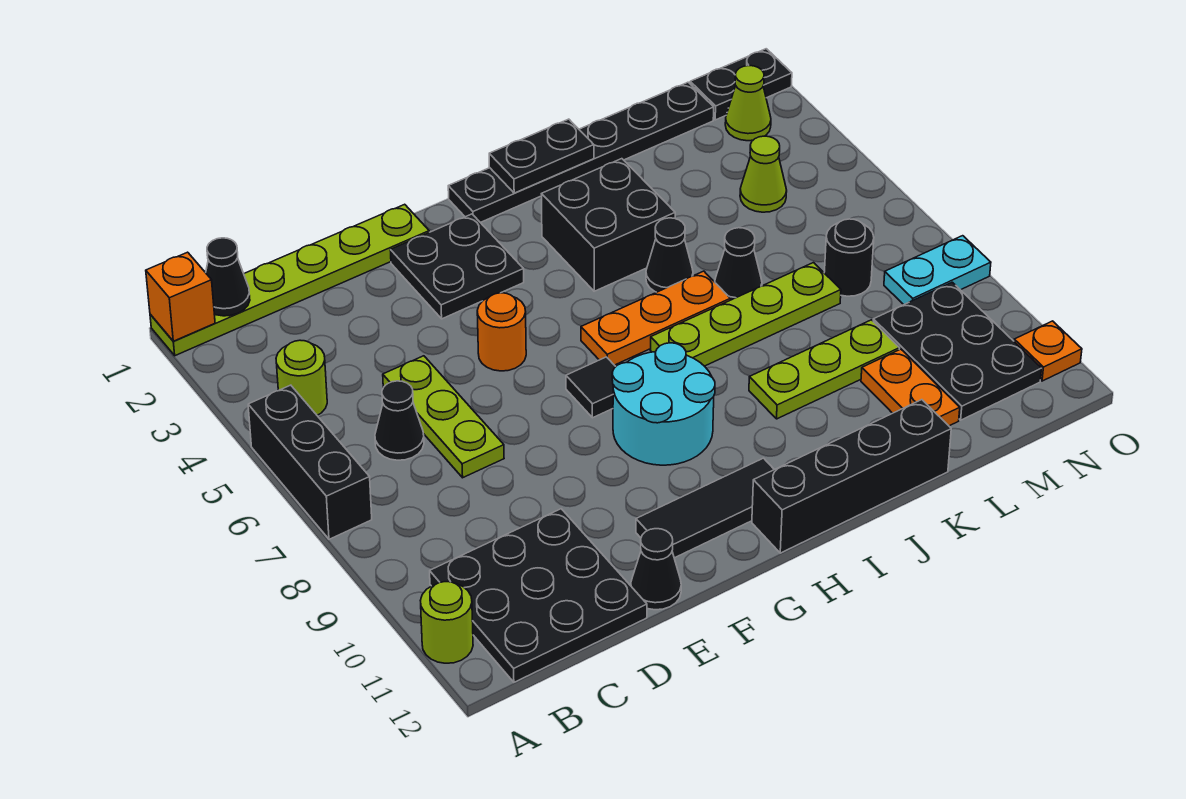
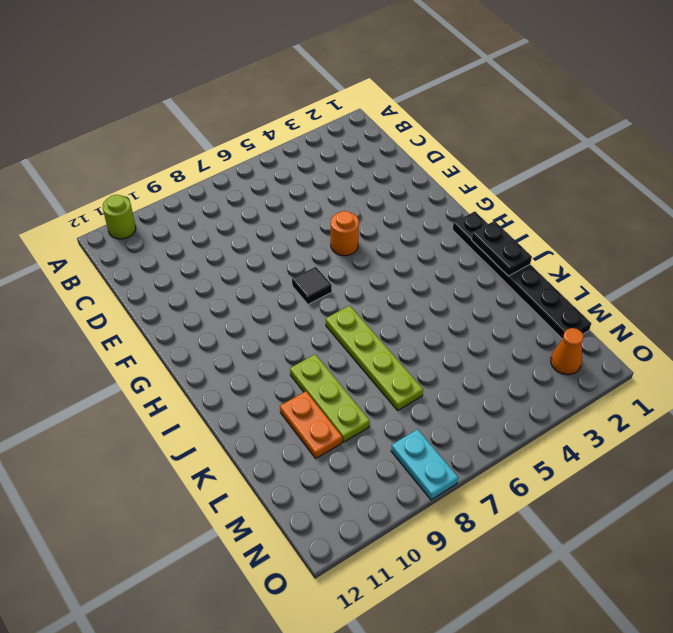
orange plate K10:L10 level 1 -> orange plate L10:L11 level 1
orange cone N2 level 1 -> lime cone N2 level 1
none -> lime plate A1:F1 level 1
none -> black brick A5:A7 level 1
none -> lime round brick B4 level 1
none -> black plate B10:D12 level 1

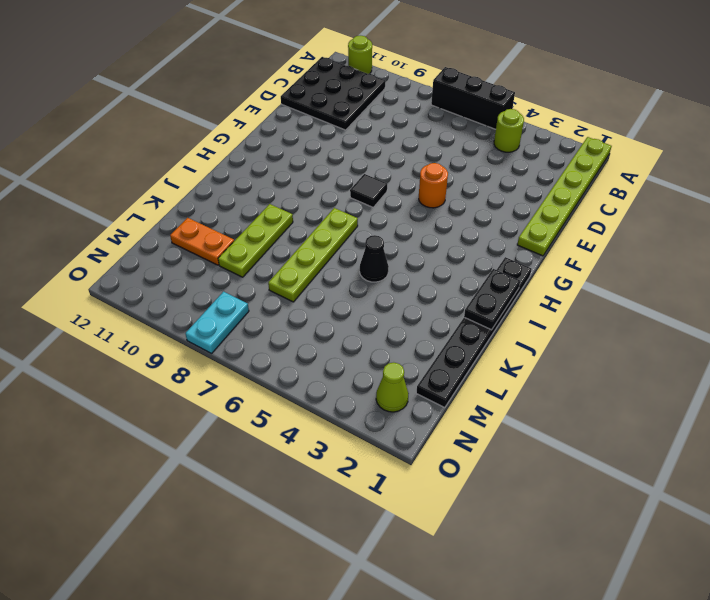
none -> black cone C6 level 1
none -> lime plate D5:D7 level 1
none -> black cone E12 level 1
none -> black plate F2:G3 level 1

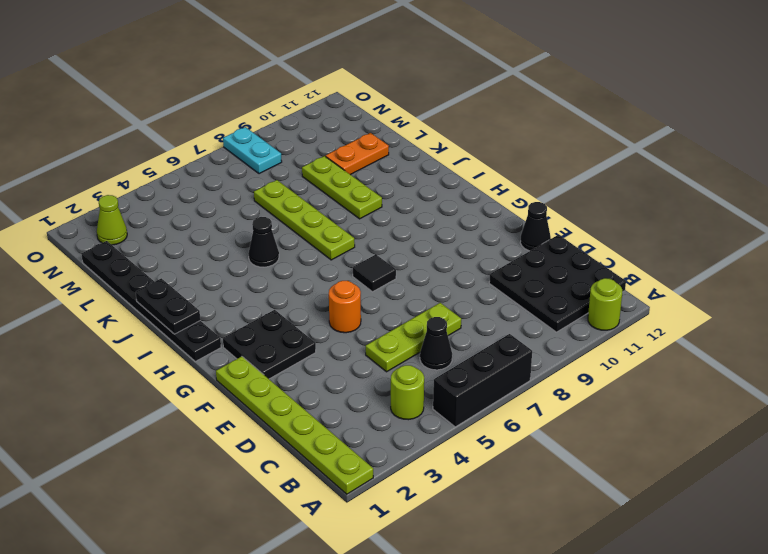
none -> black tile F11:H11 level 1
none -> cyan round brick G8:H9 level 1
none -> orange plate H6:J6 level 1
none -> black brick H12:K12 level 1

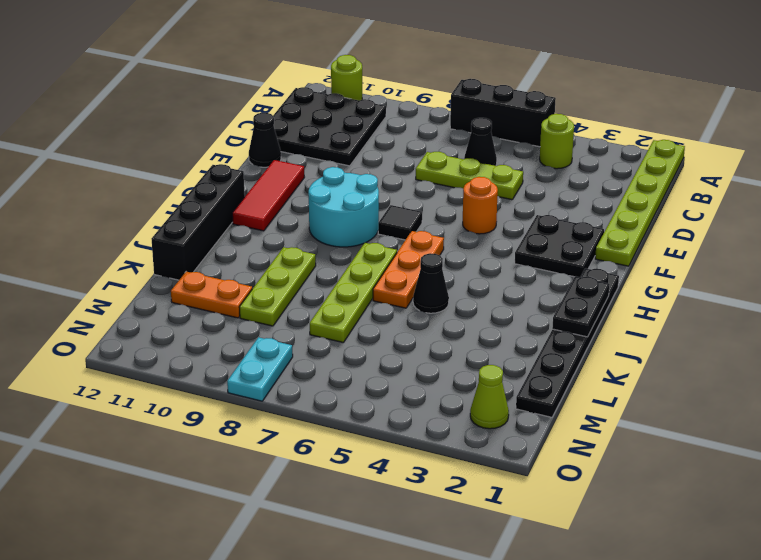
red tile F11:H11 level 1 -> black tile F11:H11 level 1
none -> black brick I3:J4 level 1
none -> black cone K6 level 1
none -> lime cone M4 level 1
none -> black round brick M7 level 1

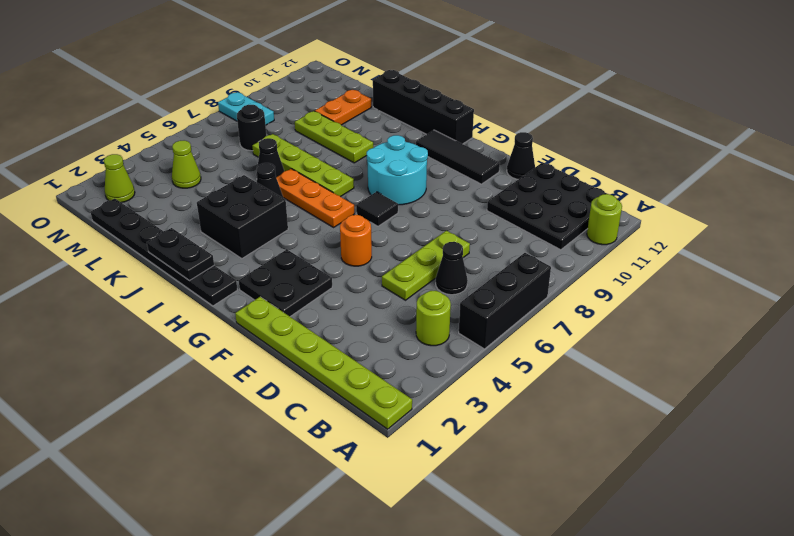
none -> black plate M9:N11 level 1
none -> black plate N1:O1 level 1
none -> orange plate O11 level 1
none -> orange brick A1 level 2

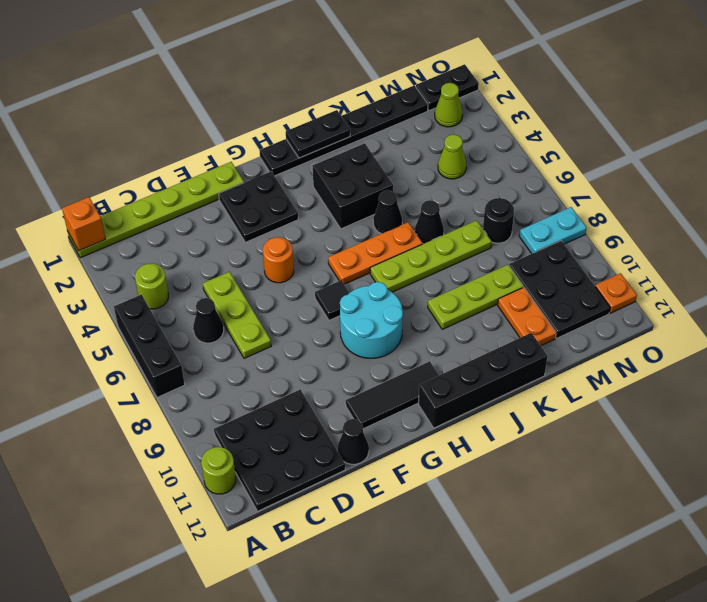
none -> black cone B1 level 2

